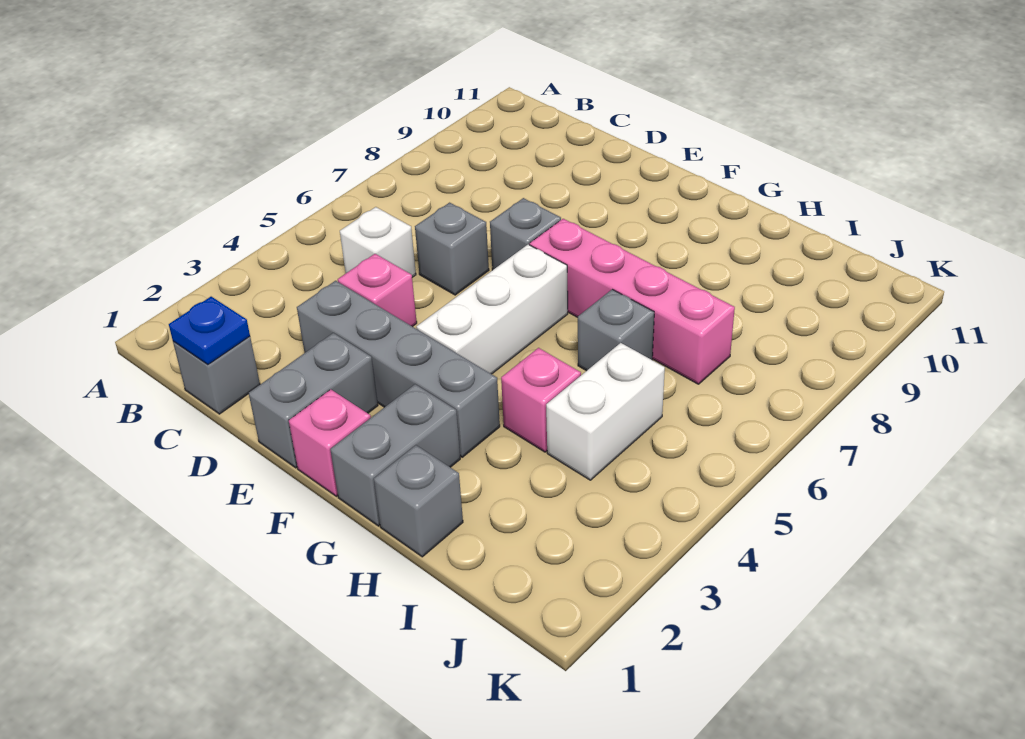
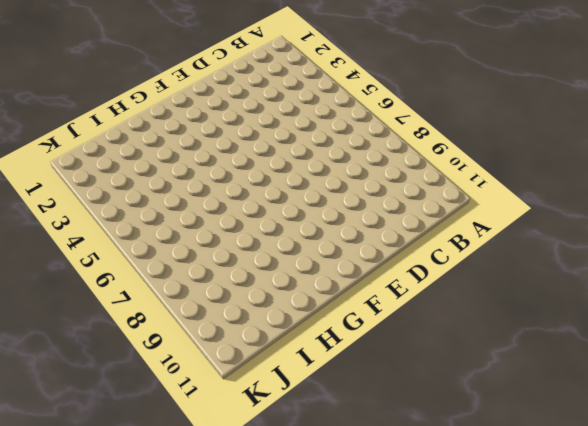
none -> grey brick C1 level 1
none -> white brick C5 level 1
none -> grey brick D3:G3 level 1

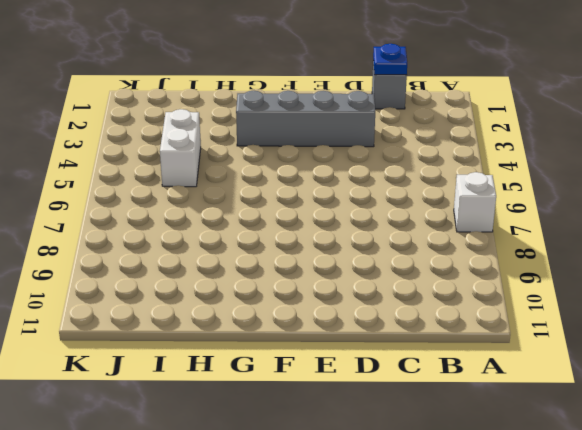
white brick A7 level 1 -> white brick C5 level 1
none -> pink brick D4 level 1
none -> grey brick D6 level 1
none -> grey brick E1:E2 level 1

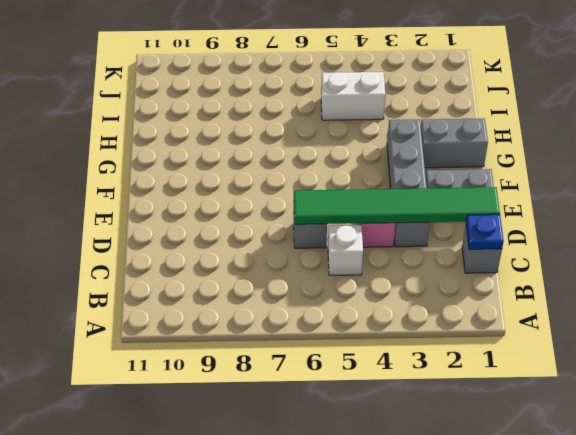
green tile D1:D6 level 2 -> none
none -> grey brick E7 level 1
none -> pink brick F1 level 1
none -> white brick F4:F6 level 1

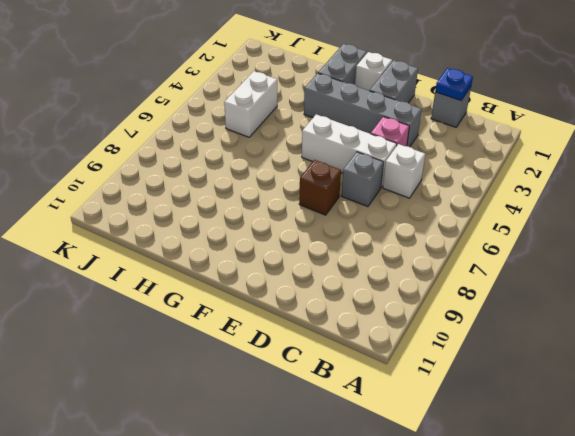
white brick D5:F5 level 1 -> white brick F4:F6 level 1
brown brick E7 level 1 -> grey brick E7 level 1
white brick F1 level 1 -> pink brick F1 level 1
none -> pink brick F7:I7 level 1
none -> grey brick H1 level 1
none -> pink brick H4 level 1

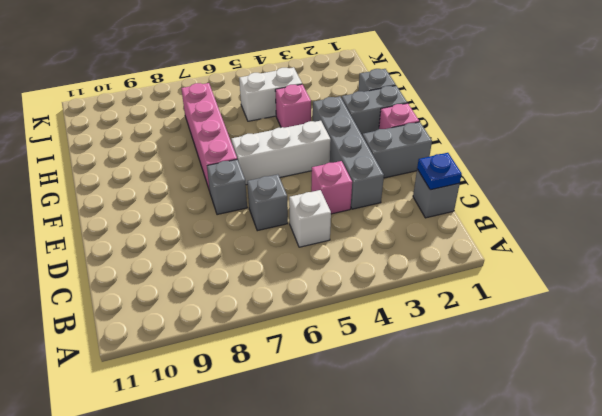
none -> grey brick H6 level 1

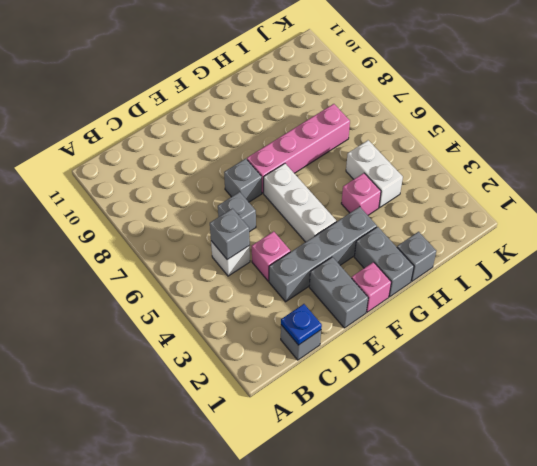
grey brick C5 level 2 -> grey brick H6 level 1

